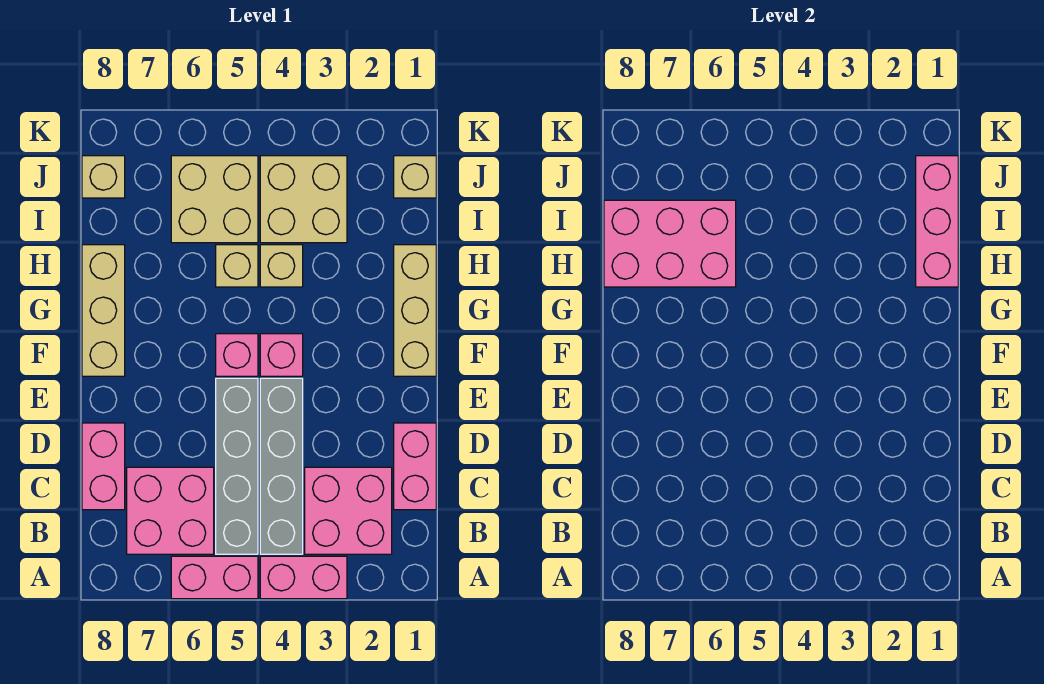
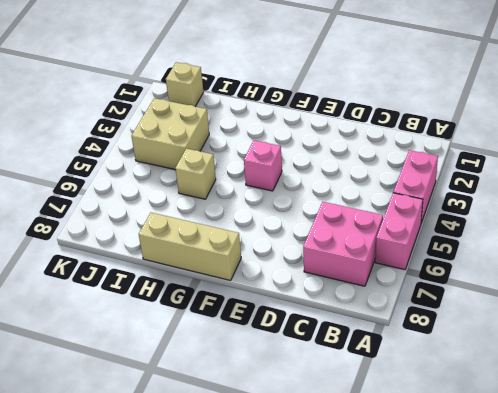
none -> pink brick B2:C3 level 1
none -> grey brick B4:E4 level 1
none -> grey brick B5:E5 level 1

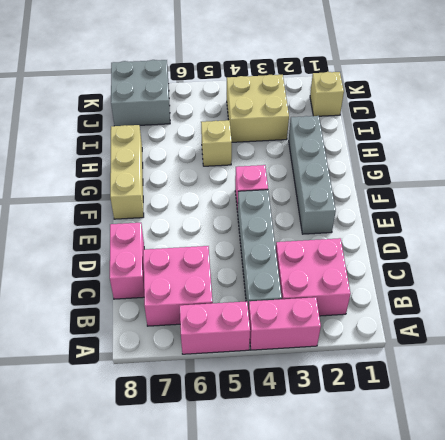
grey brick E2:H2 level 1 -> grey brick B5:E5 level 1
grey brick J7:K8 level 1 -> tan brick J8 level 1
none -> pink brick C1:D1 level 1
none -> tan brick F1:H1 level 1
none -> pink brick F5 level 1

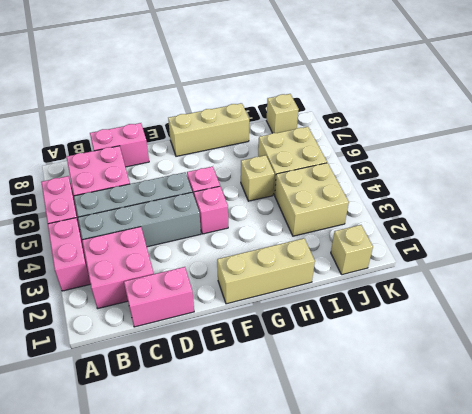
none -> tan brick H4 level 1
none -> pink brick H1:J1 level 2
none -> pink brick H6:I8 level 2

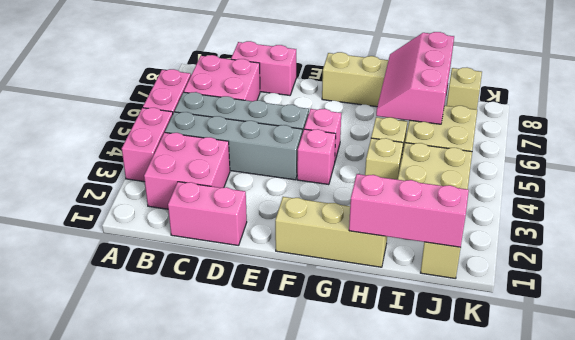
pink slope H6:I8 level 2 top I -> pink brick H6:I8 level 2

